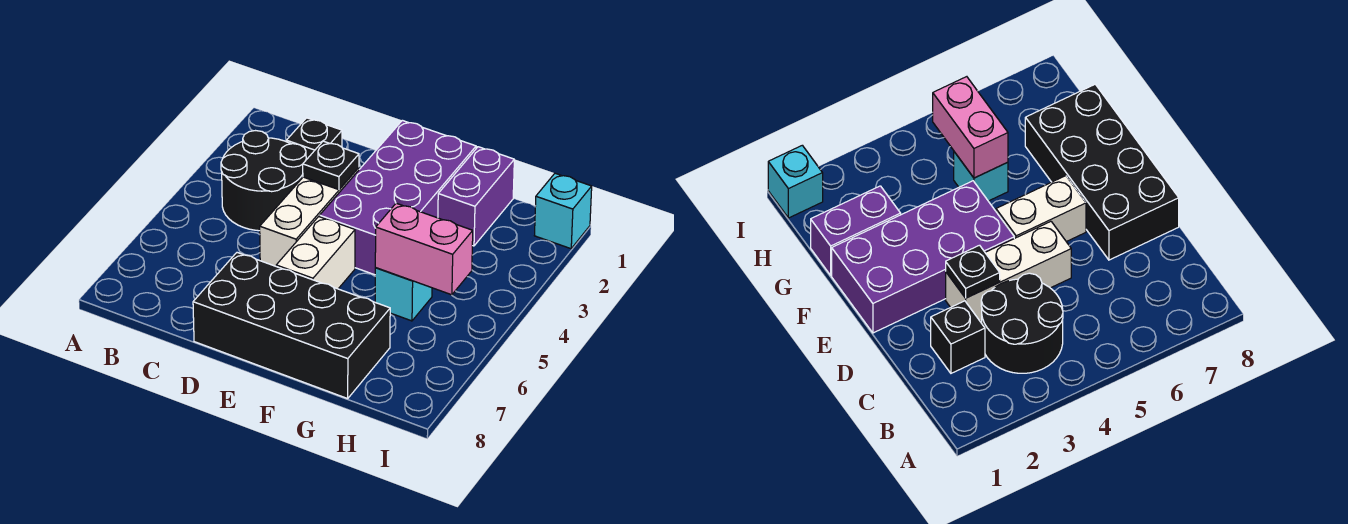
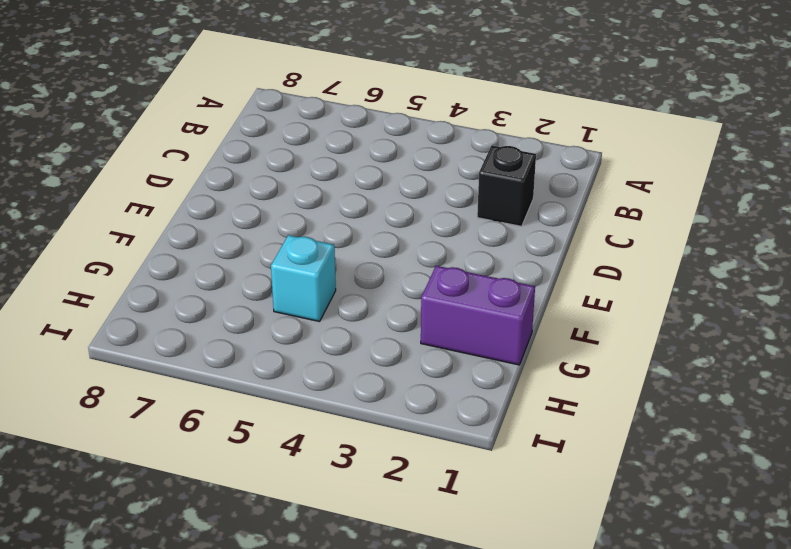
none -> black round brick B3:C4 level 1
none -> white brick D3:D5 level 1

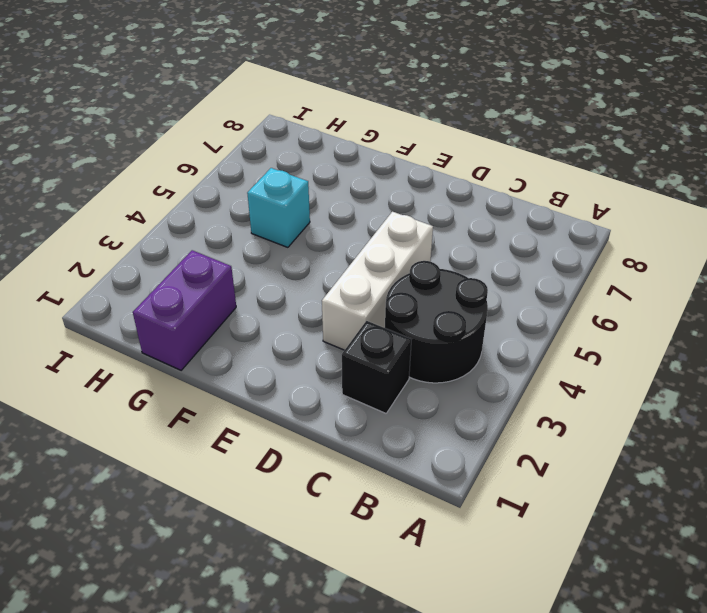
none -> black brick D7:G8 level 1
none -> purple brick E1:F4 level 1

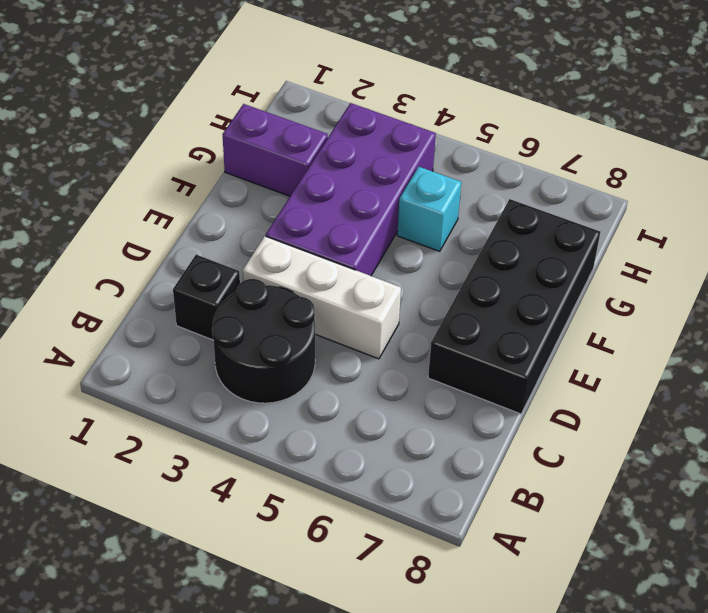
purple brick E3:H4 level 1 -> purple brick E1:F4 level 1
none -> white brick E5:E6 level 1
none -> cyan brick I1 level 1

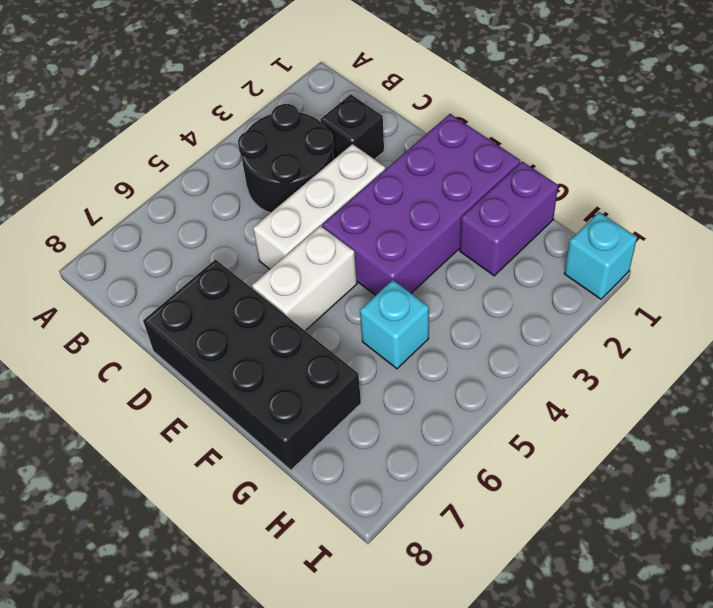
none -> black plate D3 level 2
none -> pink brick G5:H5 level 2

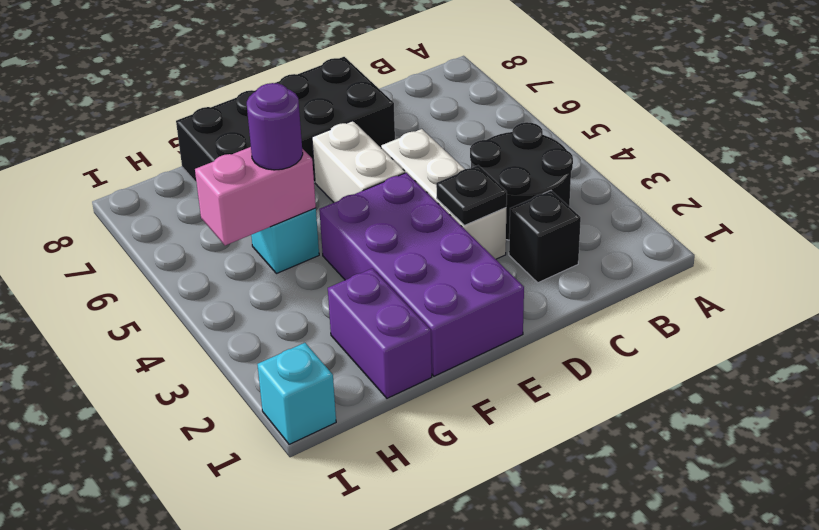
purple round brick G5 level 3 -> none

